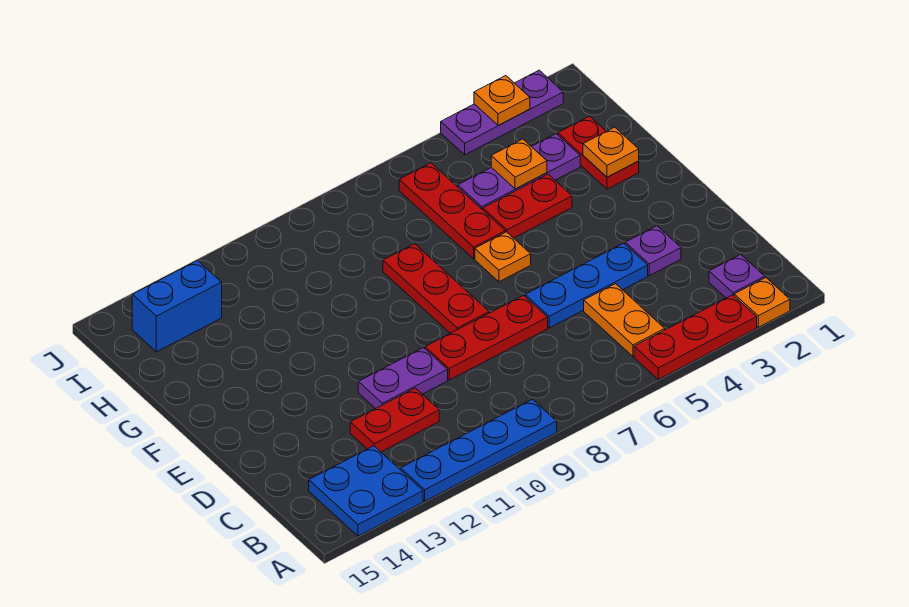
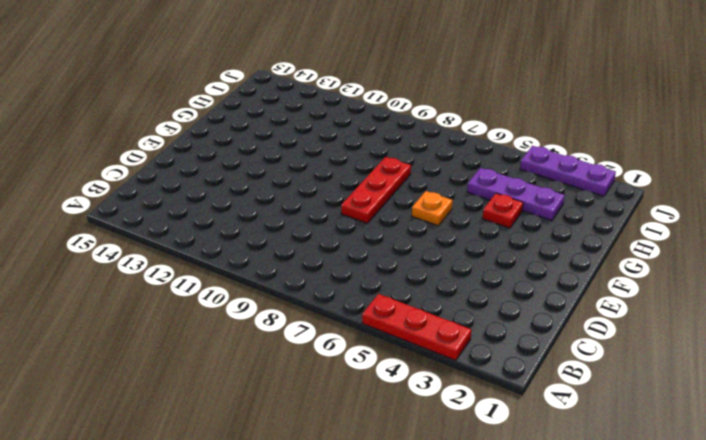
red plate G4 level 1 -> red plate G4:G5 level 1
none -> orange plate A2 level 1
none -> blue plate A9:A12 level 1
none -> blue plate A13:B14 level 1

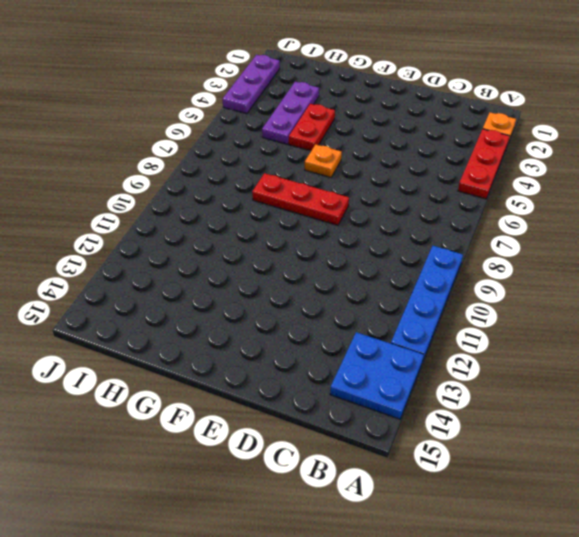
none -> purple plate B2 level 1
none -> orange plate B5:C5 level 1
none -> red plate C11:C12 level 1

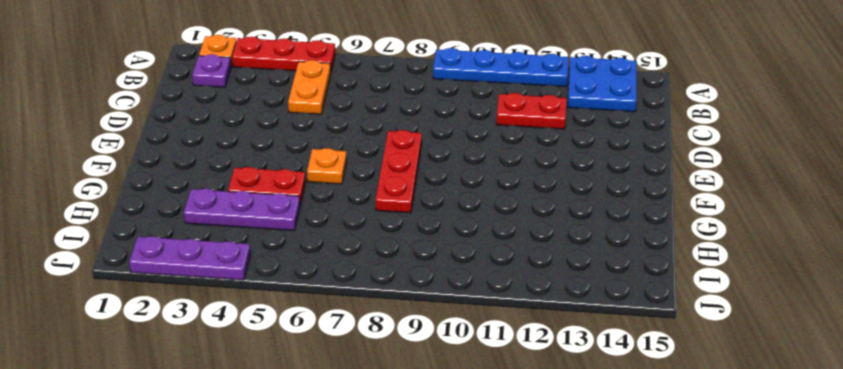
none -> purple plate D3 level 1
none -> blue plate D4:D6 level 1
none -> red plate D7:D9 level 1

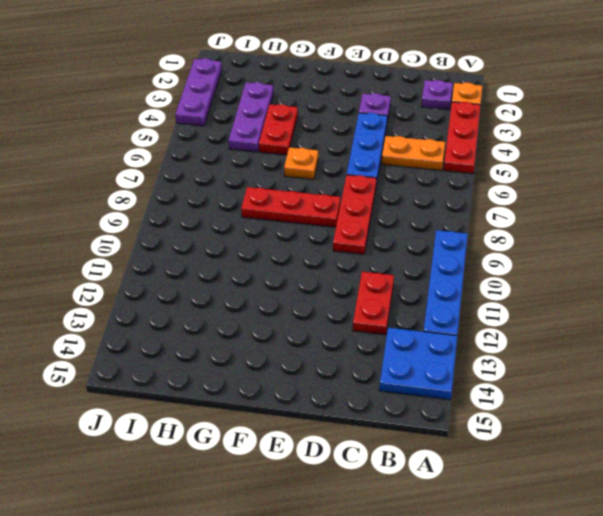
none -> purple plate D10:D11 level 1
none -> red plate G2:H2 level 1
none -> red plate G6:I6 level 1

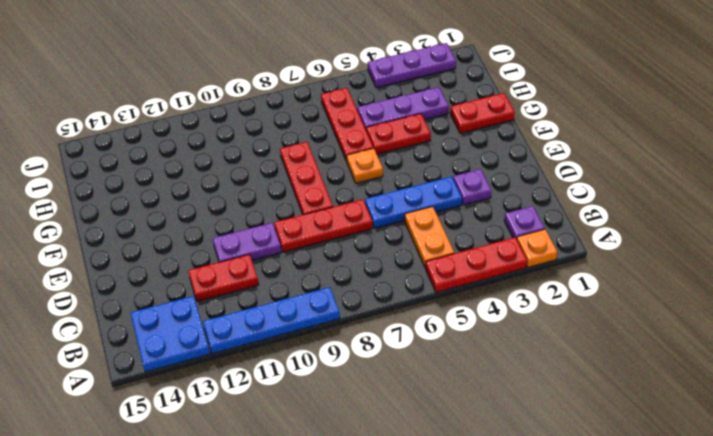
red plate G1:G2 level 1 -> red plate G2:H2 level 1
none -> blue brick I13:I14 level 1
none -> orange plate G2 level 2
none -> orange plate H4 level 2

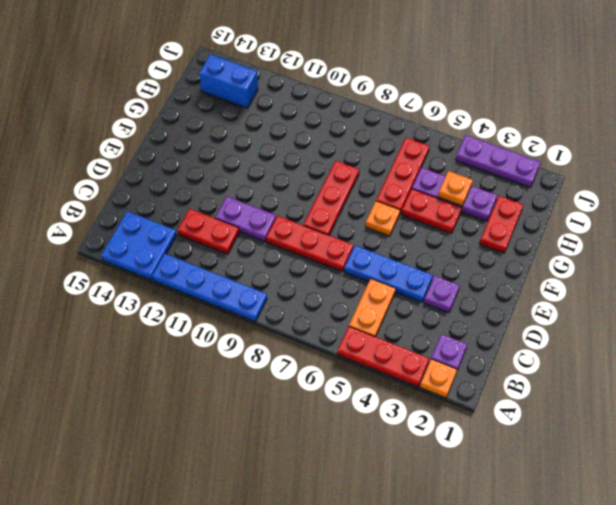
none -> orange plate G2 level 2
none -> orange plate J3 level 2

